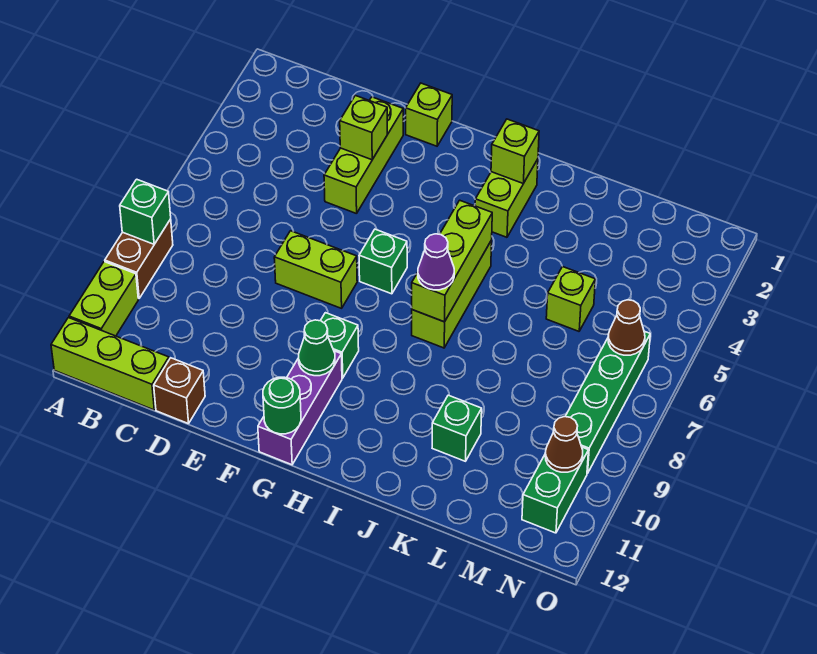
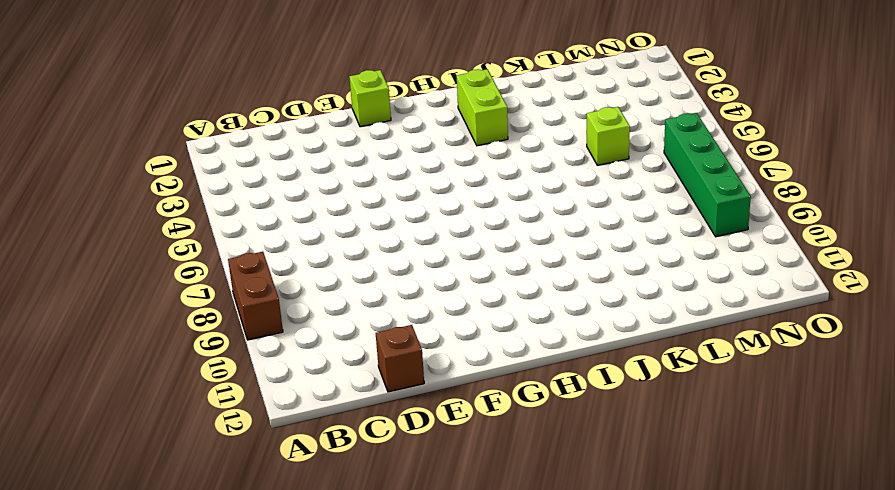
none -> lime brick A10:A11 level 1
none -> lime brick A12:C12 level 1
none -> lime brick E2:E4 level 1

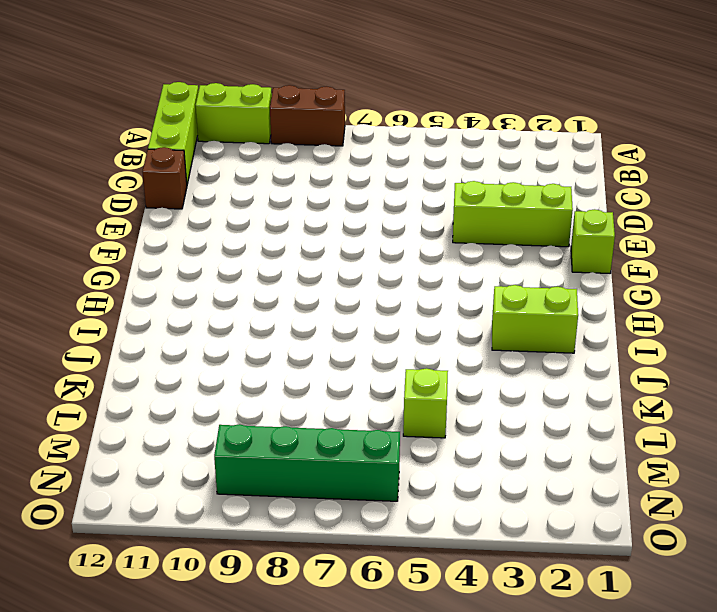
none -> lime brick E7:F7 level 1
none -> green brick G6 level 1
none -> green brick G9 level 1

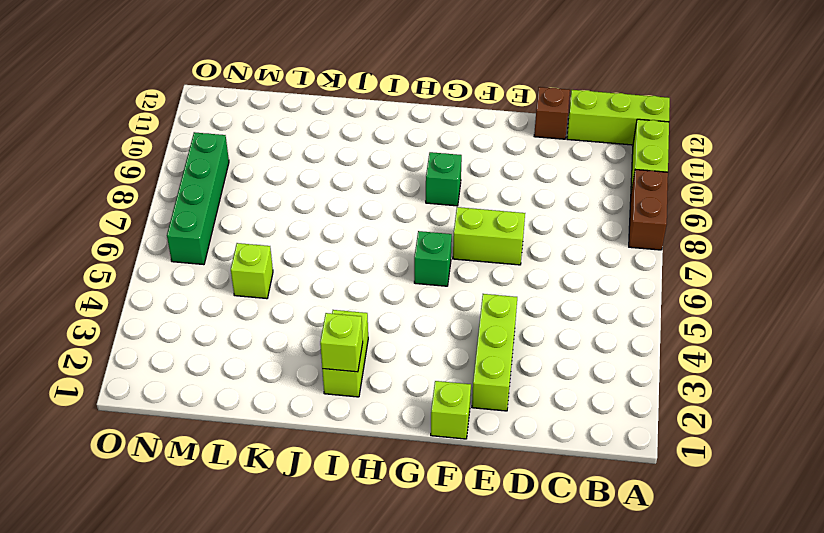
none -> purple brick G10:G12 level 1
none -> lime brick I5:I7 level 1
none -> green brick K10 level 1

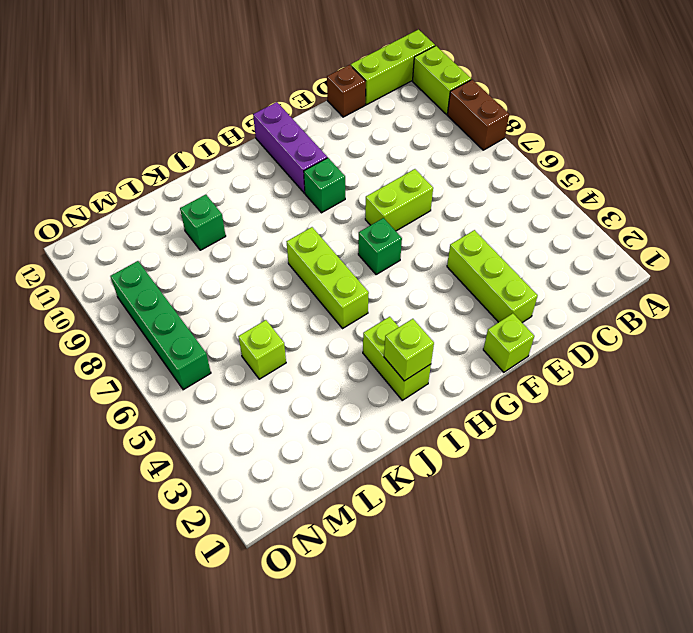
none -> green brick N10:N11 level 1
none -> green brick A8 level 2
none -> lime brick E3 level 2

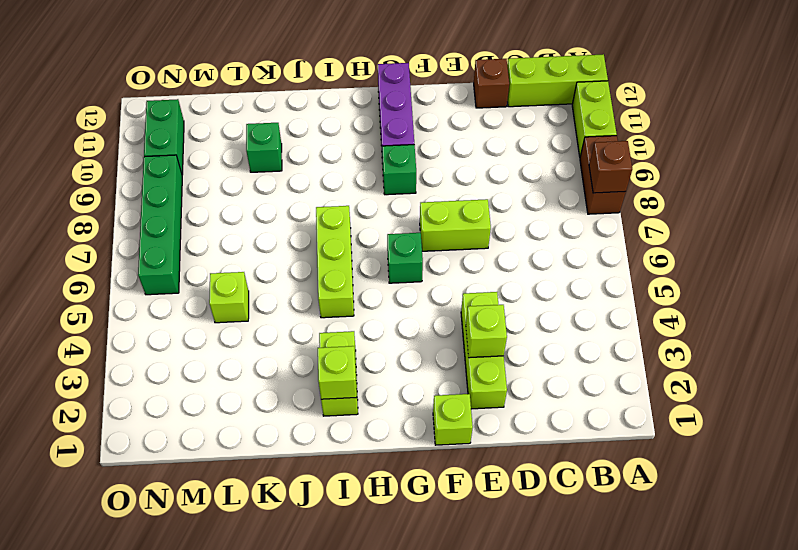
brown brick A8 level 2 -> green brick A8 level 2
none -> green cone G10 level 2
none -> green round brick G12 level 2
none -> lime brick I5:I7 level 2

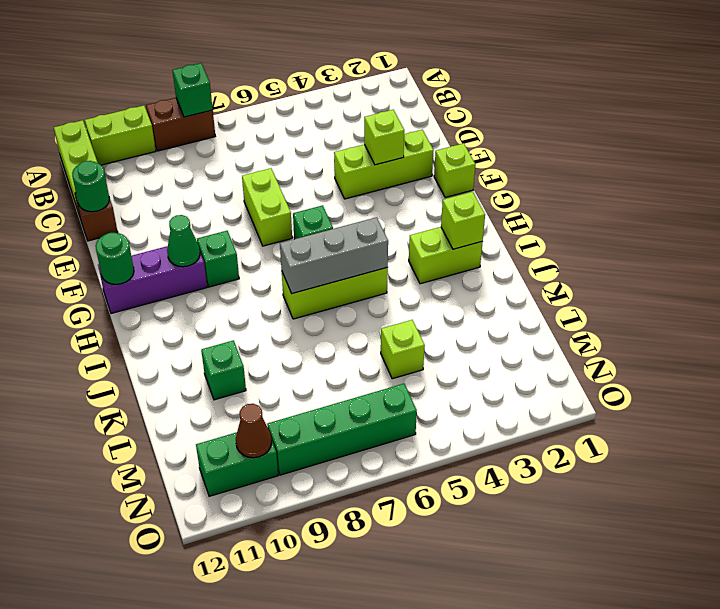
green round brick D12 level 2 -> none
grey brick I5:I7 level 2 -> lime brick I5:I7 level 2
none -> brown cone N6 level 2
none -> purple cone I7 level 3

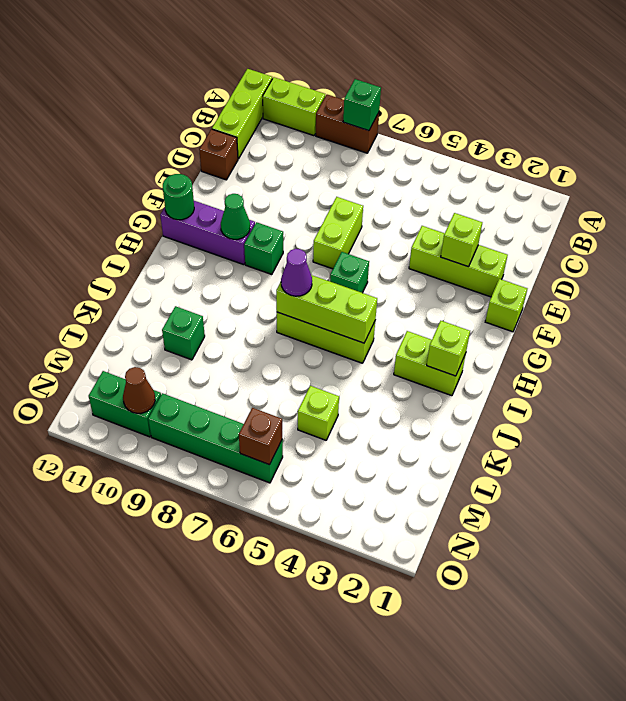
brown brick N6 level 2 -> brown cone N6 level 2

